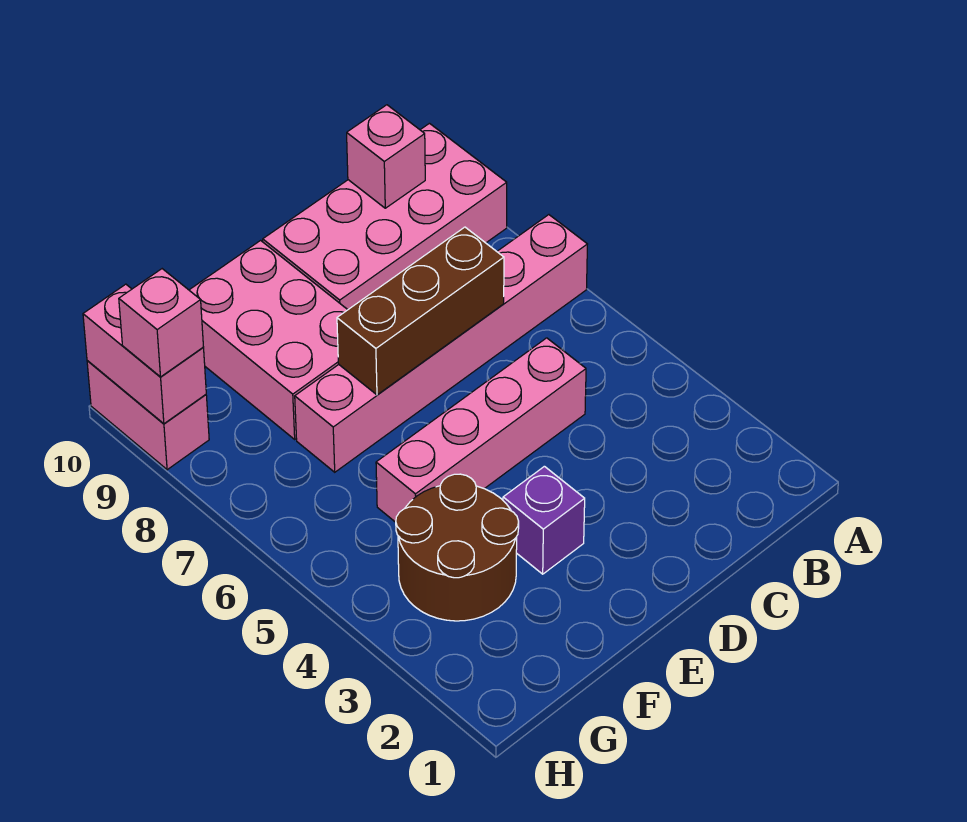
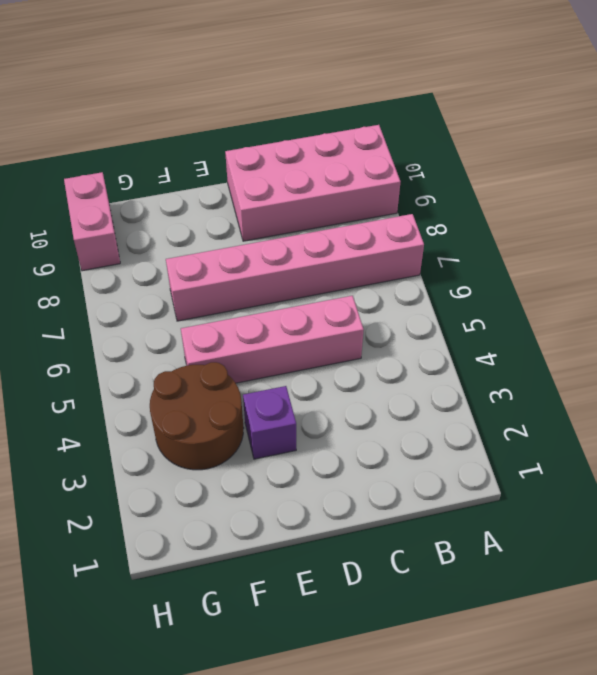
none -> pink brick E8:F10 level 1
none -> pink brick B10 level 2

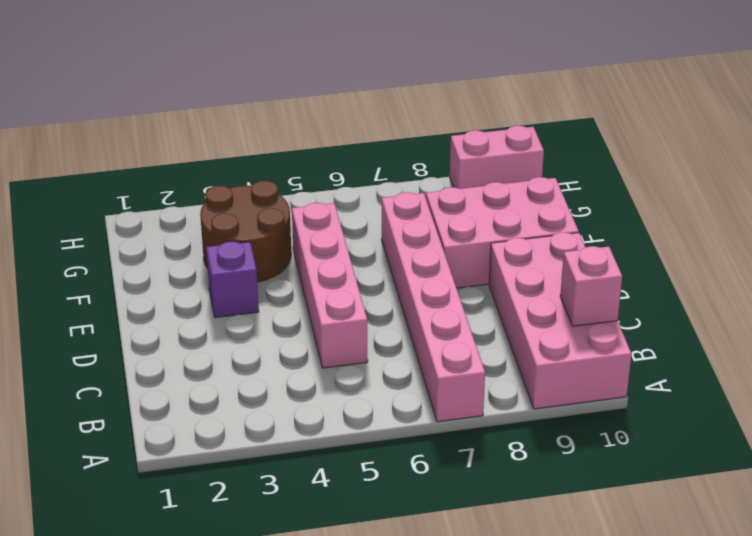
none -> brown brick C7:E7 level 2
none -> pink brick H9:H10 level 2

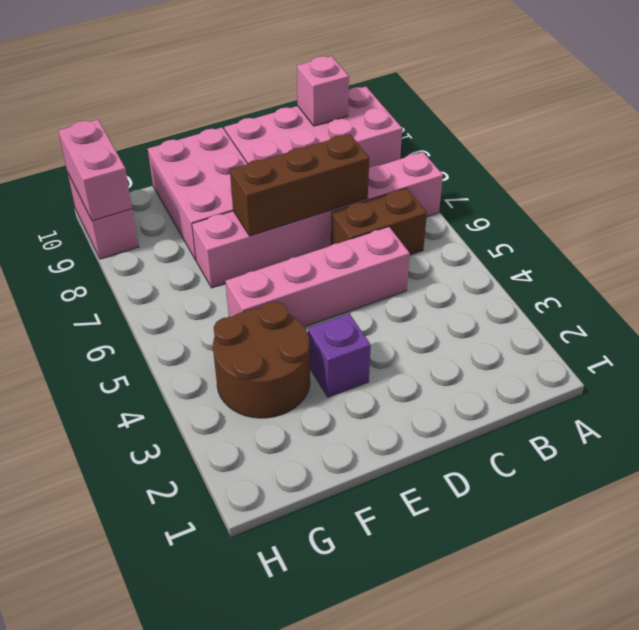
brown brick B6:C6 level 1 -> none
none -> pink brick H9 level 3

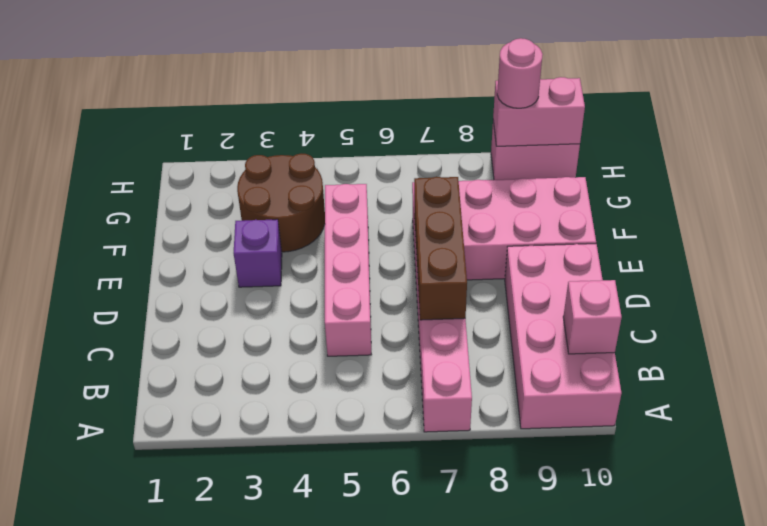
pink round brick H9 level 3 -> pink brick H9 level 3

